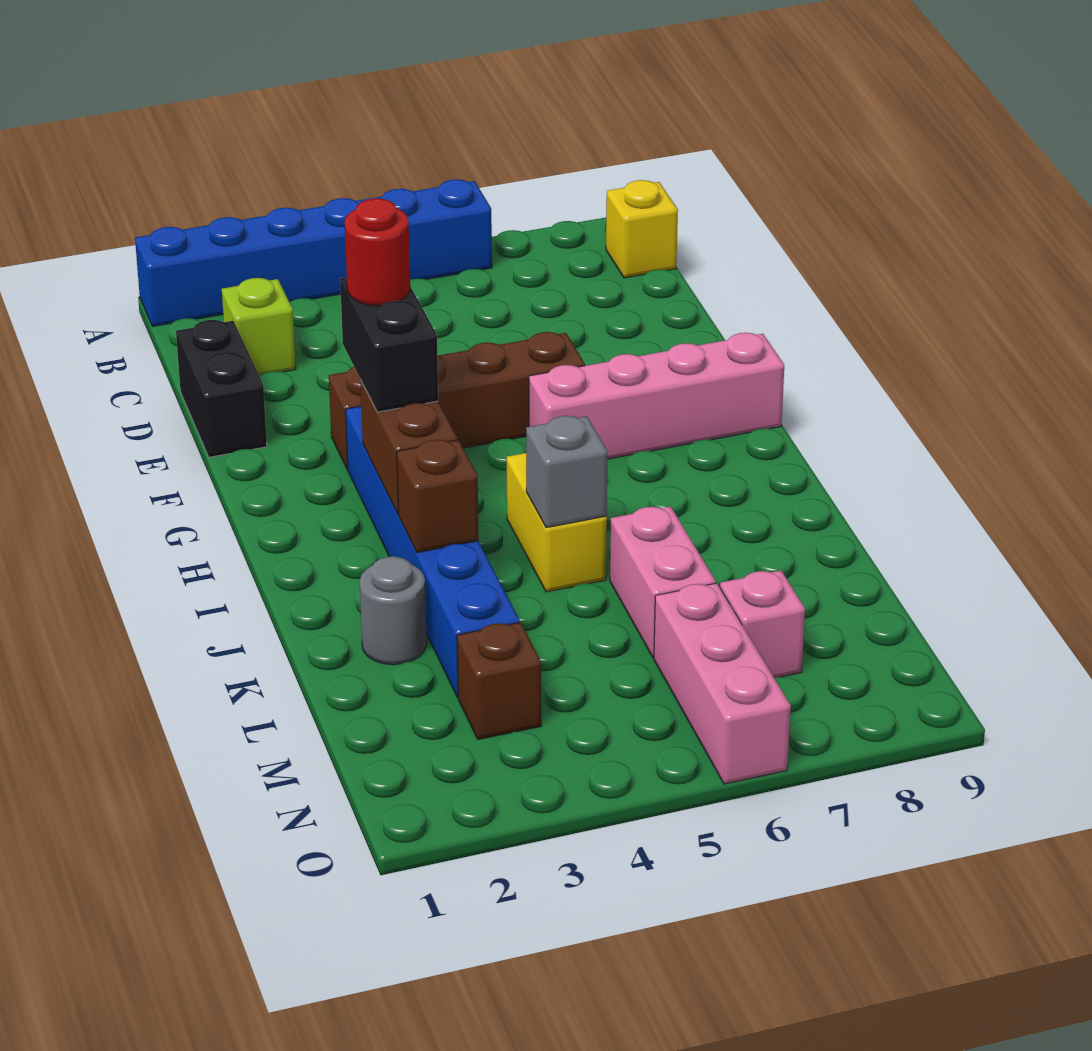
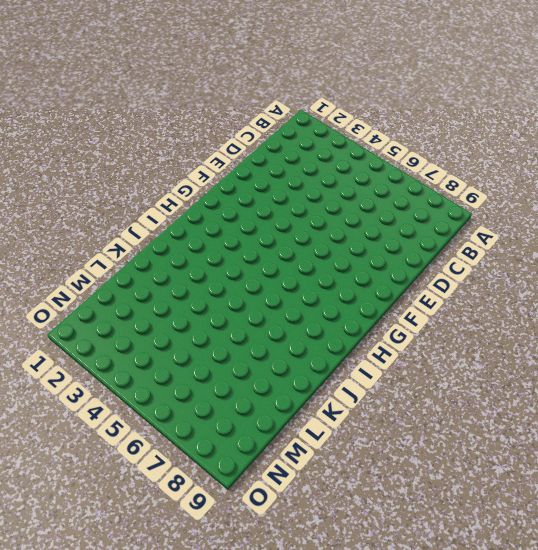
none -> blue brick A1:A6 level 1
none -> yellow brick B9 level 1
none -> lime brick C2 level 1

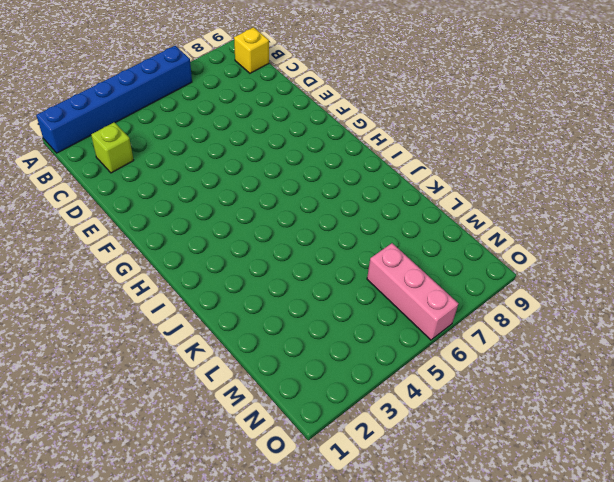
none -> black brick D1:E1 level 1
none -> brown brick F3:F6 level 1
none -> blue brick G3:L3 level 1

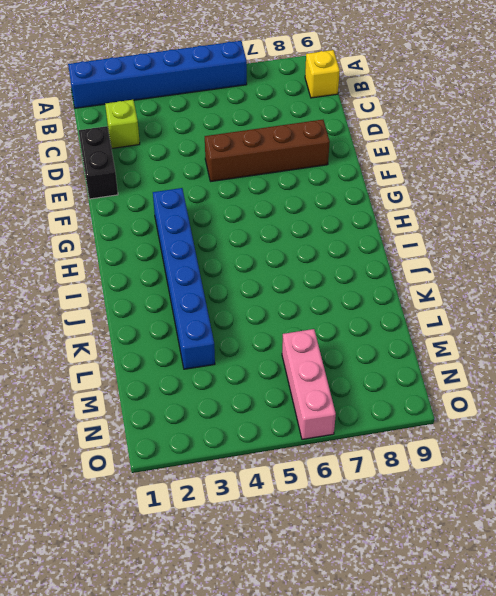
brown brick E5:E8 level 1 -> brown brick F3:F6 level 1
none -> pink brick G6:G9 level 1
none -> yellow brick I5:J5 level 1
none -> grey round brick K2 level 1

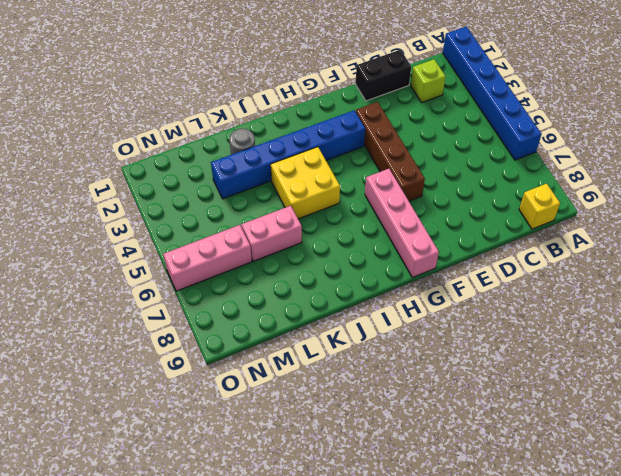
yellow brick I4:J5 level 1 -> yellow brick I5:J5 level 1
none -> brown brick M3 level 1
none -> pink brick M7 level 1
none -> brown brick H3:I3 level 2

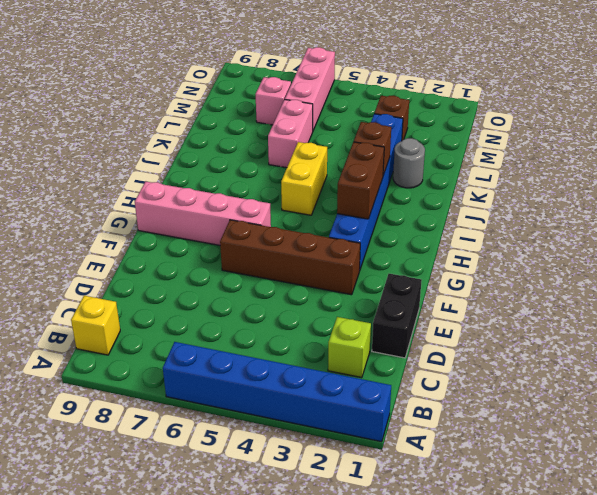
none -> grey brick J5 level 2
none -> black brick G3:H3 level 3
none -> red round brick G3 level 4

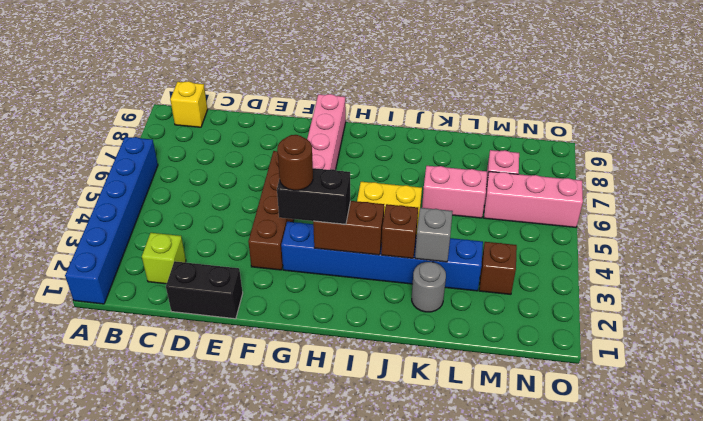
brown round brick G3 level 4 -> red round brick G3 level 4
grey brick K3 level 2 -> grey brick J5 level 2

